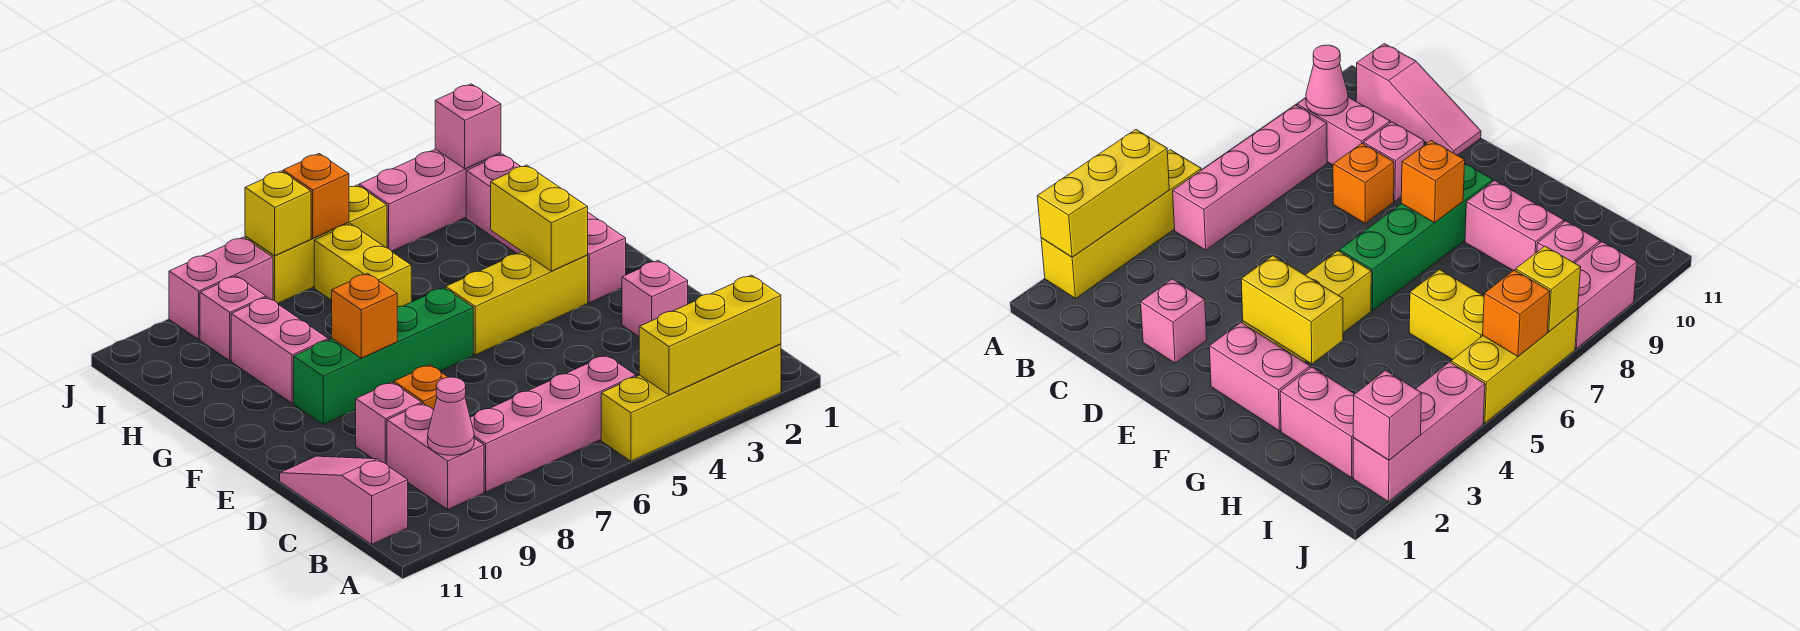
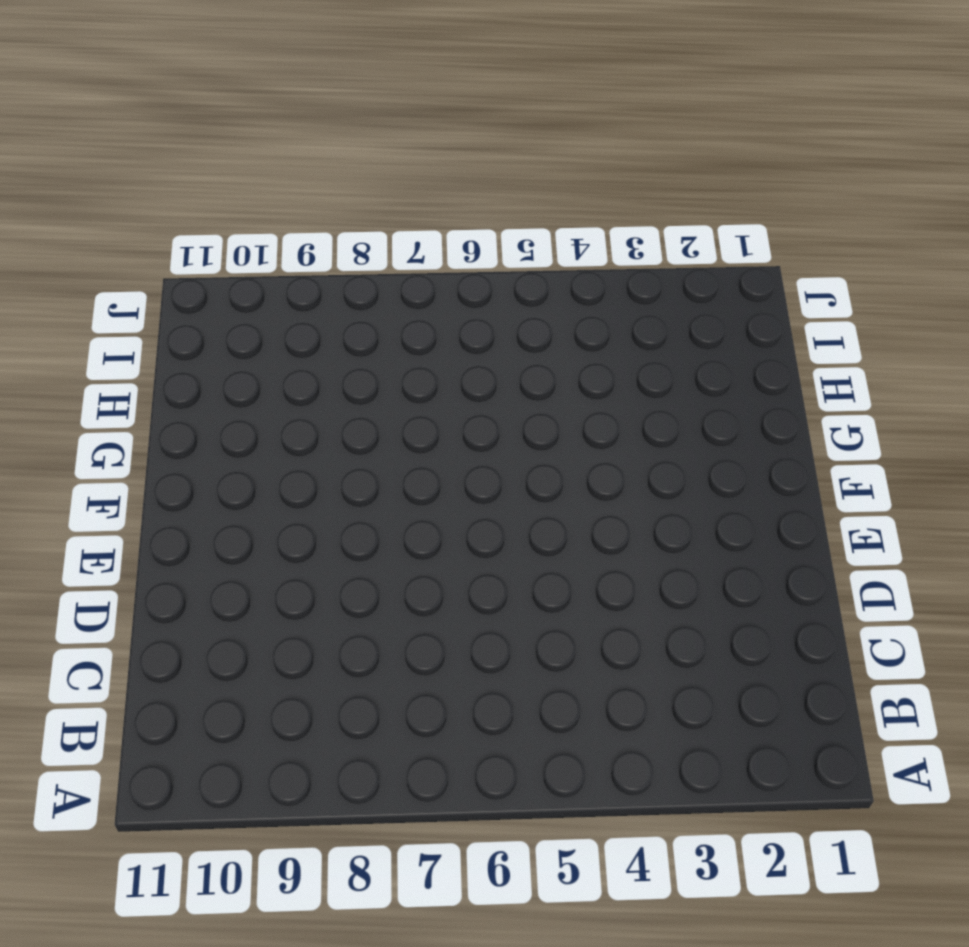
none -> yellow brick A2:A5 level 1
none -> pink brick B5:B8 level 1
none -> pink brick B9:C9 level 1

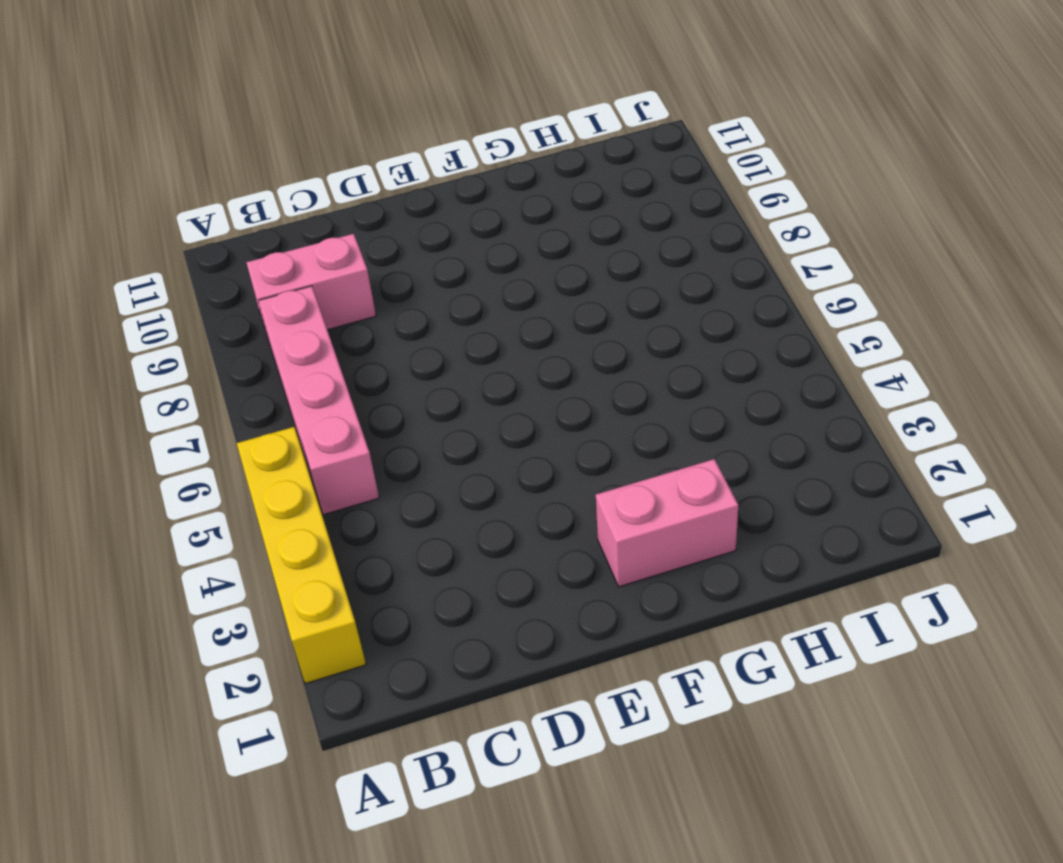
none -> pink slope B11:D11 level 1 top B
none -> pink brick D2 level 1
none -> orange brick D8 level 1

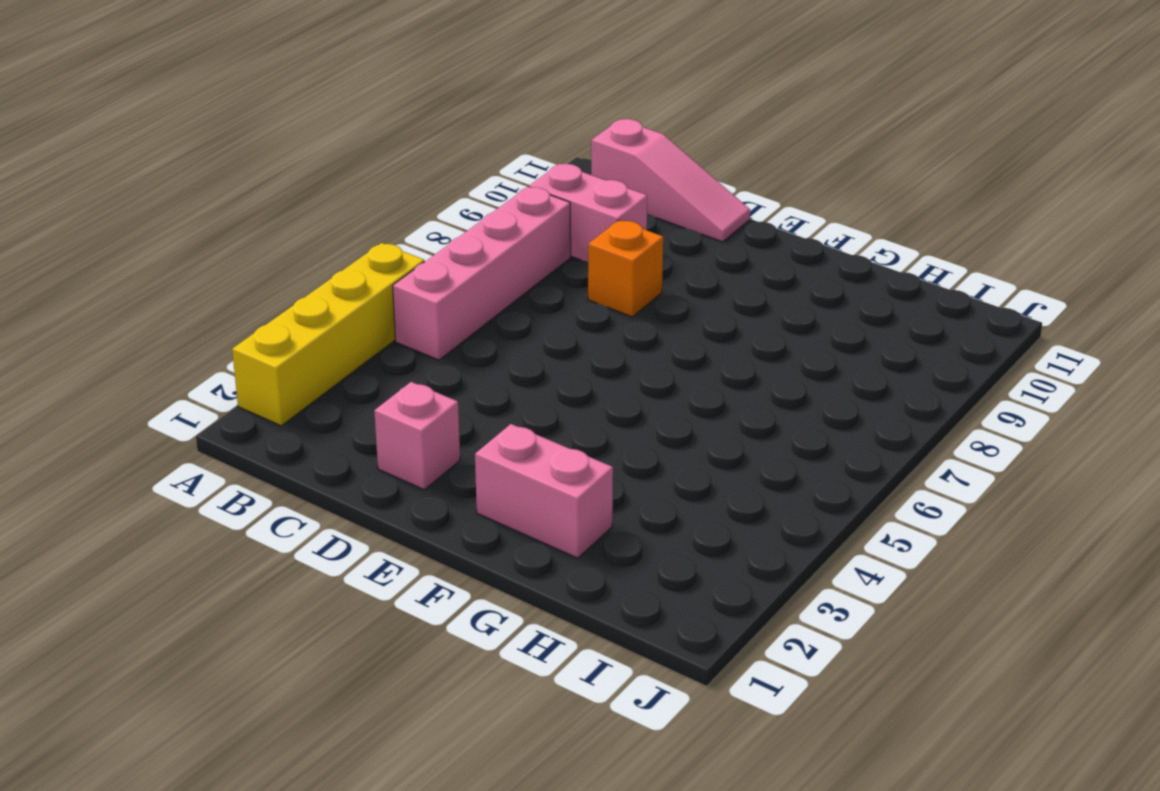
none -> pink brick D9 level 1
none -> yellow brick F3:F5 level 1
none -> green brick F6:F9 level 1

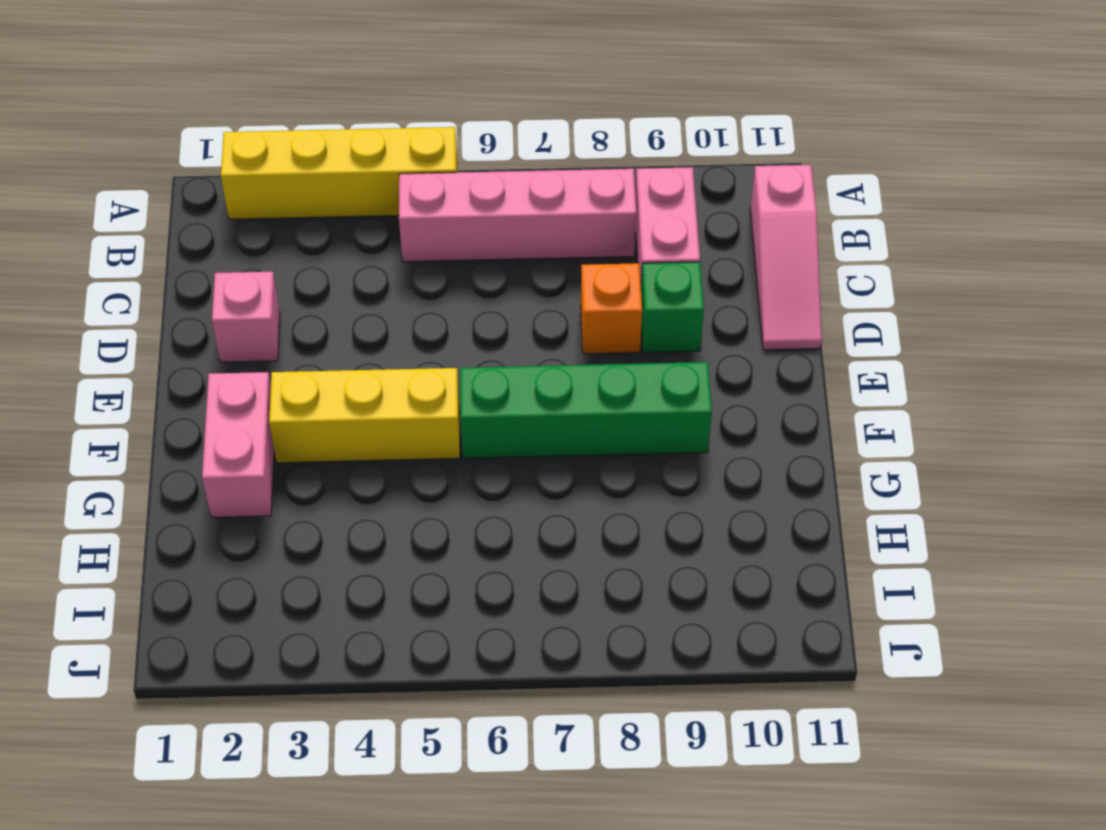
green brick D9 level 1 -> pink brick D9 level 1
none -> pink brick G9:H9 level 1
none -> pink brick H2:I2 level 1
none -> yellow brick H6:I6 level 1

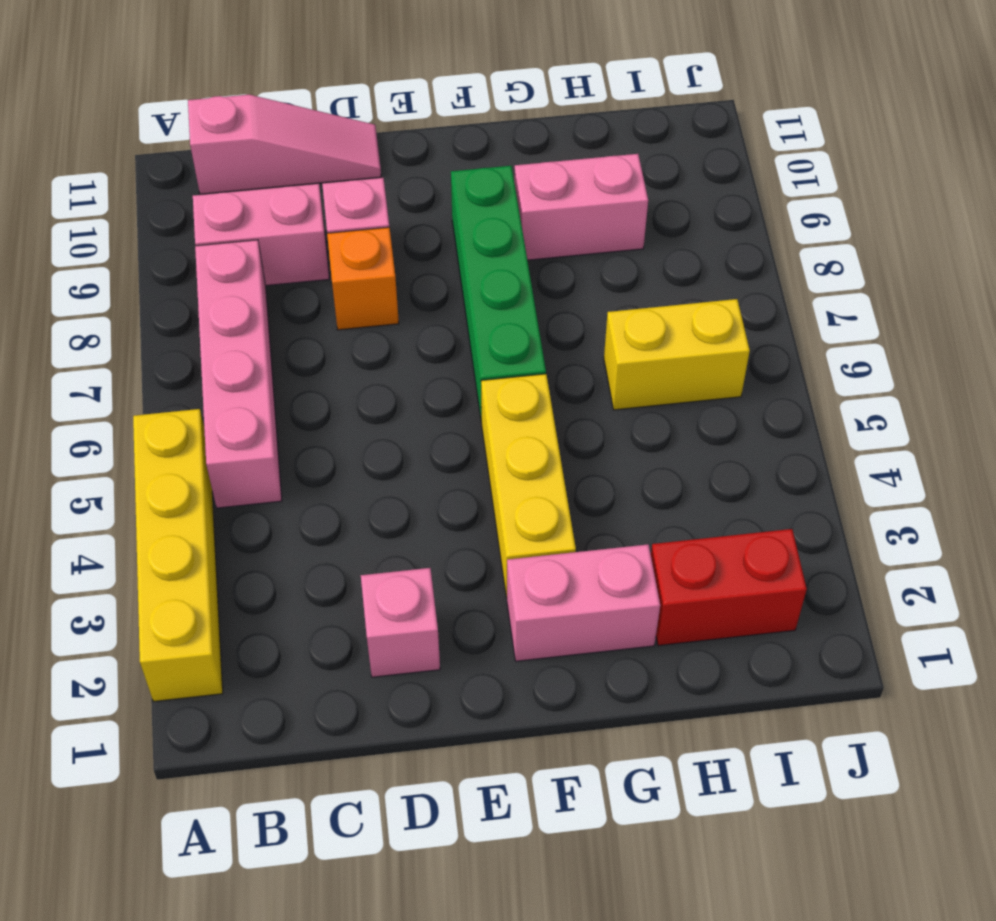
red brick H2:I2 level 1 -> pink brick H2:I2 level 1
none -> pink brick I9 level 1
none -> pink brick J2:J4 level 1
none -> yellow brick J5:J7 level 1

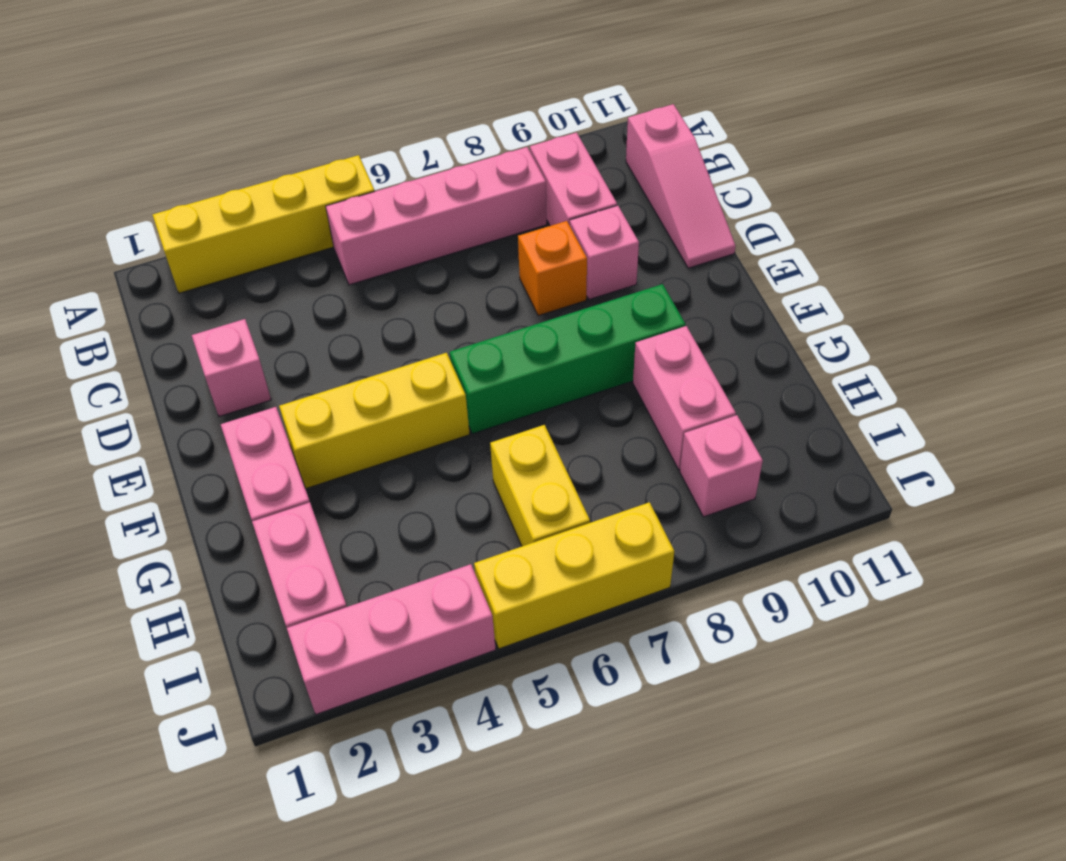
none -> pink brick J8:J9 level 1
none -> yellow brick A2:A4 level 2
none -> pink cone B9 level 2

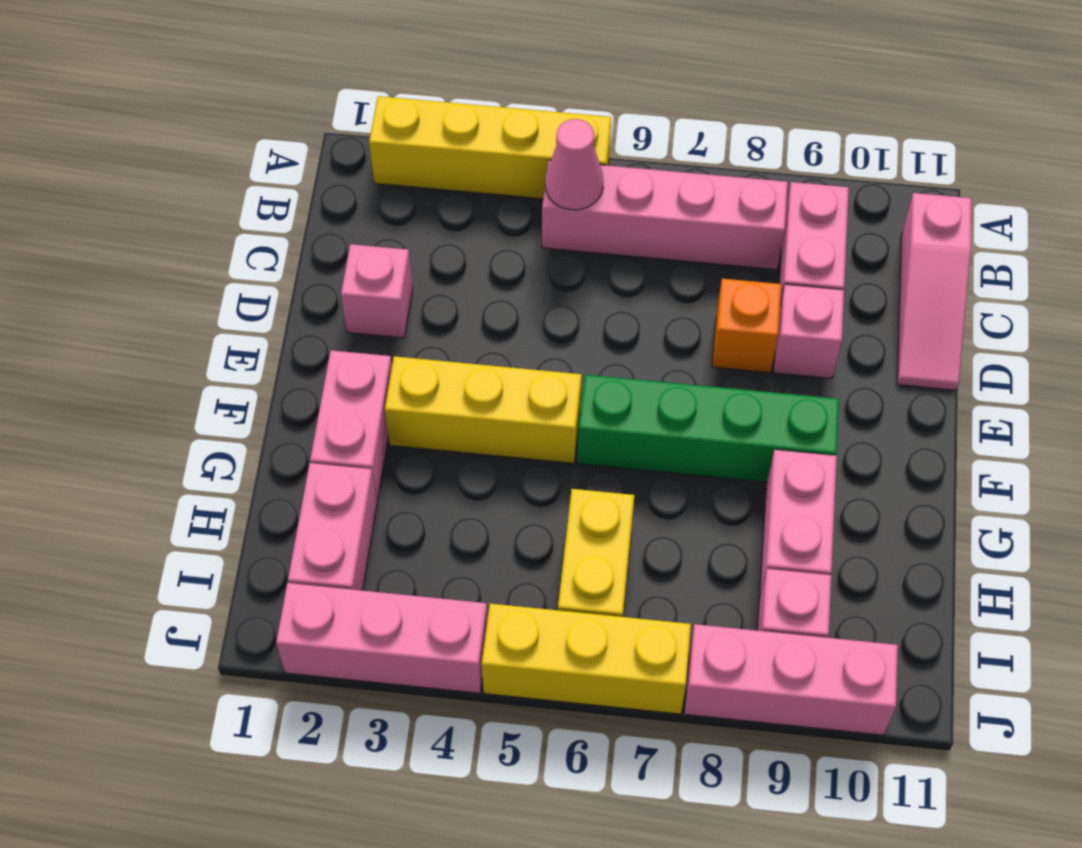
pink cone B5 level 2 -> pink cone B9 level 2
pink brick J8:J10 level 1 -> pink brick J8:J9 level 1
none -> yellow brick A2:A4 level 2
none -> yellow brick F3:G3 level 2
none -> orange brick F8 level 2

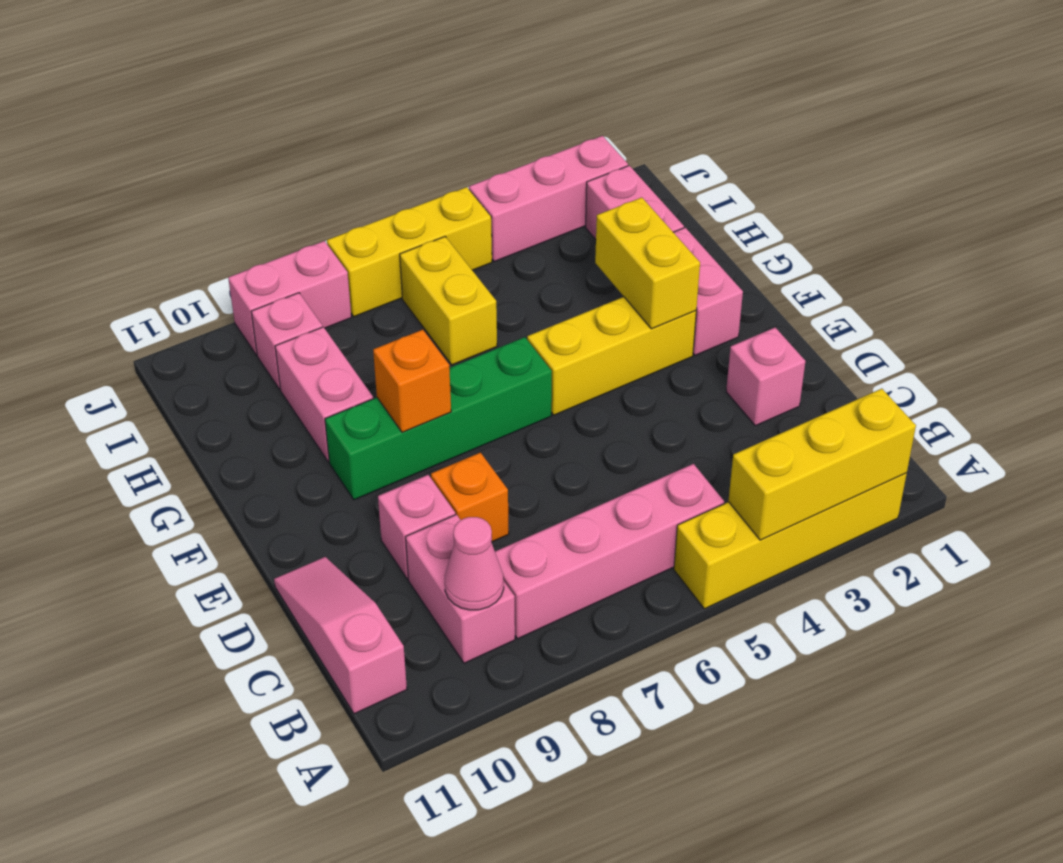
none -> pink brick J2 level 2
none -> orange brick J6 level 2
none -> yellow brick J7 level 2

